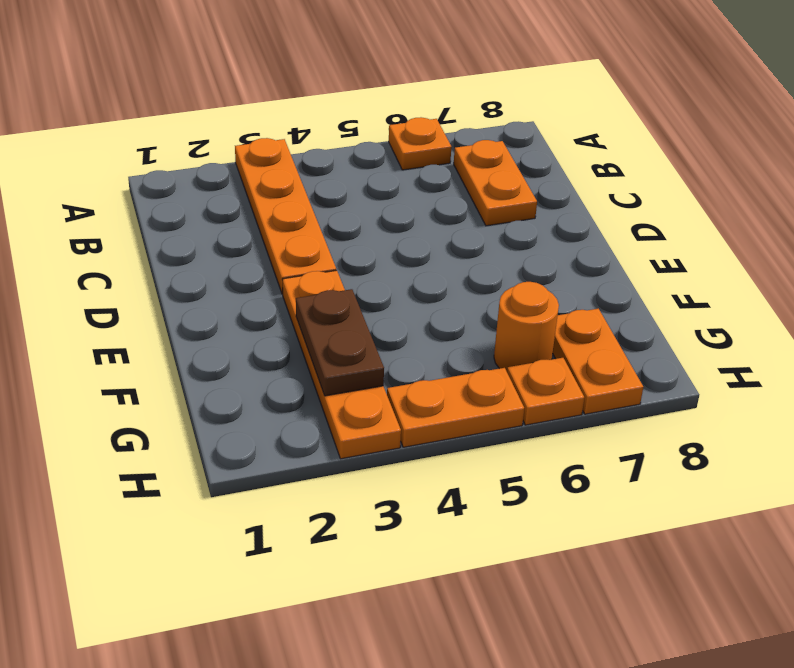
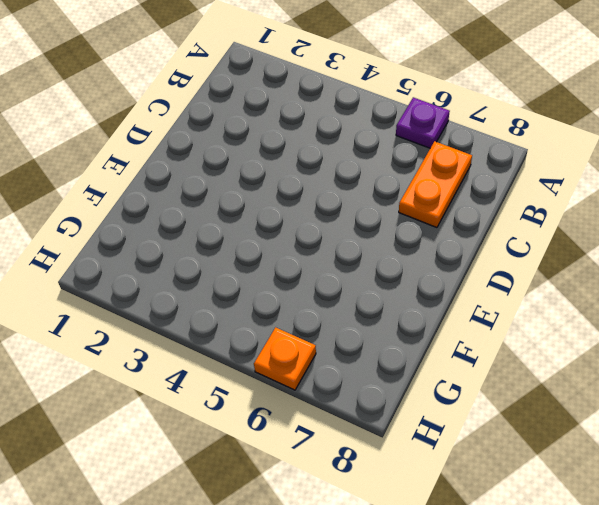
purple plate A6 level 1 -> orange plate A6 level 1
none -> orange plate A3:D3 level 1
none -> orange plate E3:H3 level 1

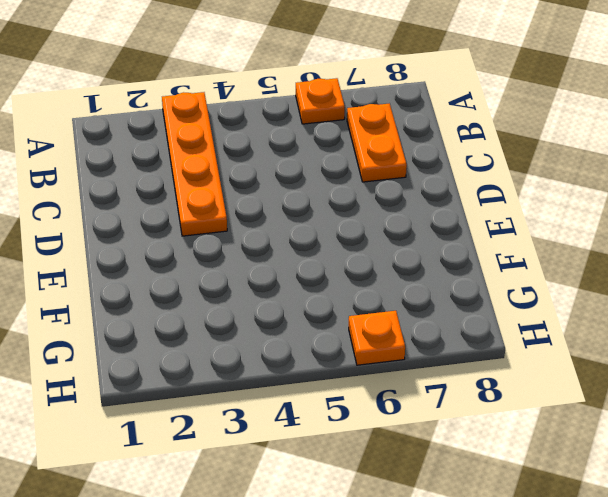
none -> orange plate E3:H3 level 1
none -> orange round brick G6 level 1

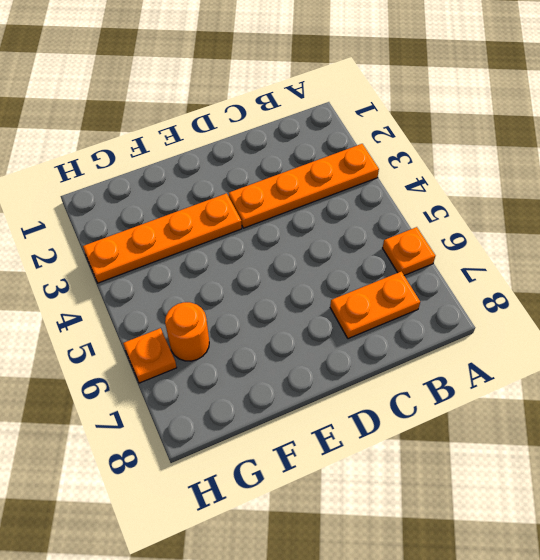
none -> orange plate G7:H7 level 1
none -> orange plate H4:H5 level 1

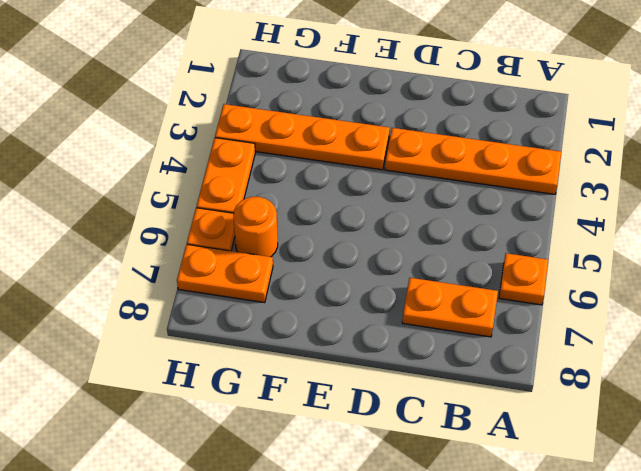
none -> brown plate F3:G3 level 2

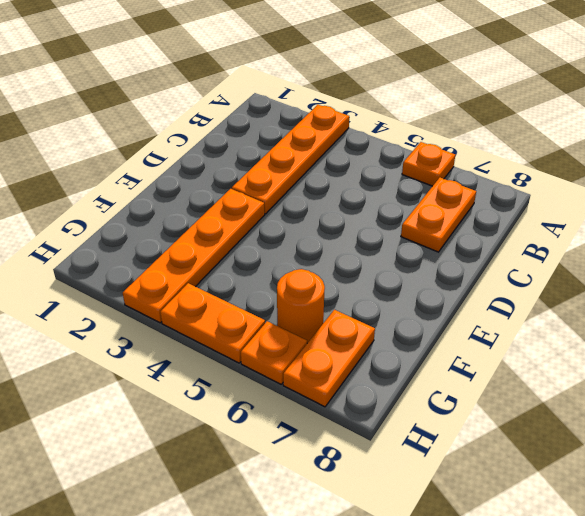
none -> brown plate F3:G3 level 2

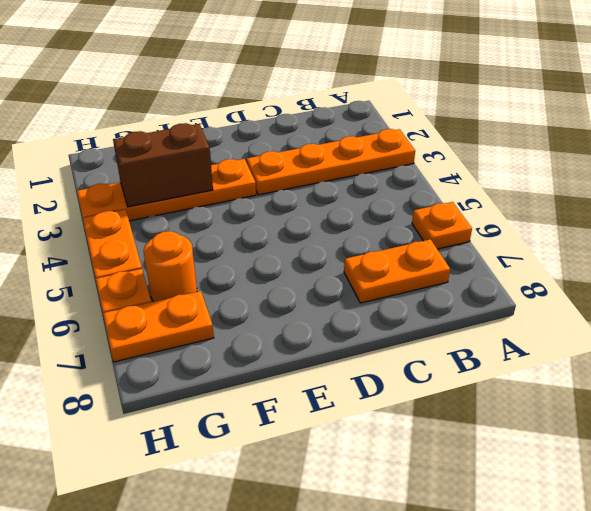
brown brick F3:G3 level 2 -> brown plate F3:G3 level 2

